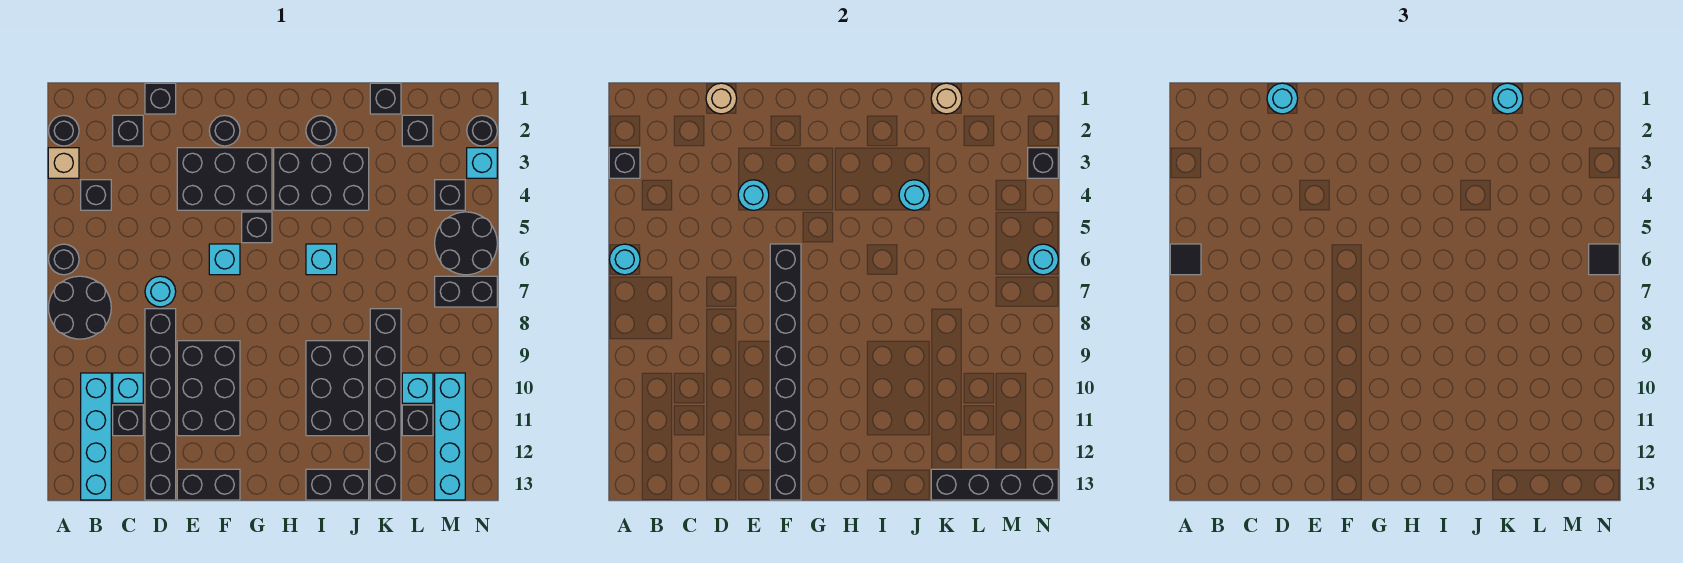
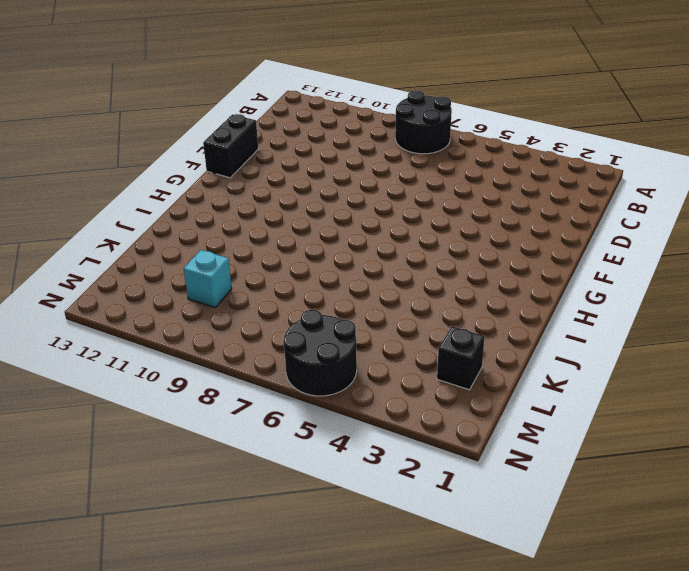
none -> black round brick A2 level 1
none -> tan brick A3 level 1
none -> black round brick A6 level 1
none -> black brick B4 level 1

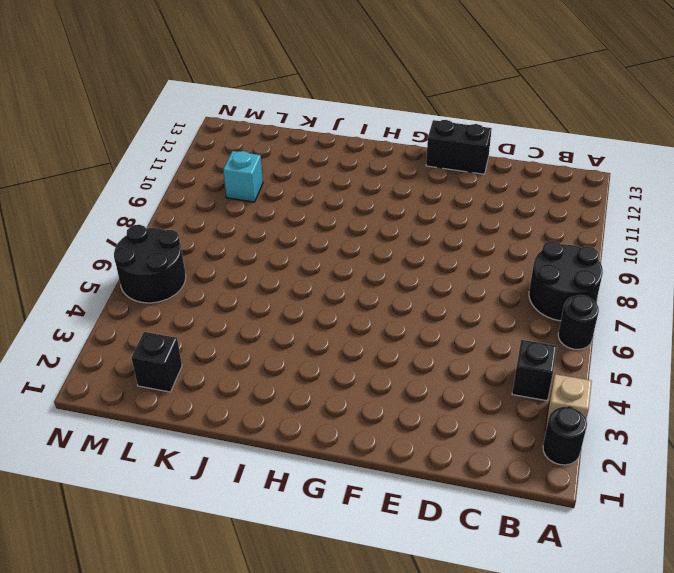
none -> cyan brick B10:B13 level 1
none -> black brick C2 level 1
none -> cyan brick C10 level 1
none -> black brick C11 level 1

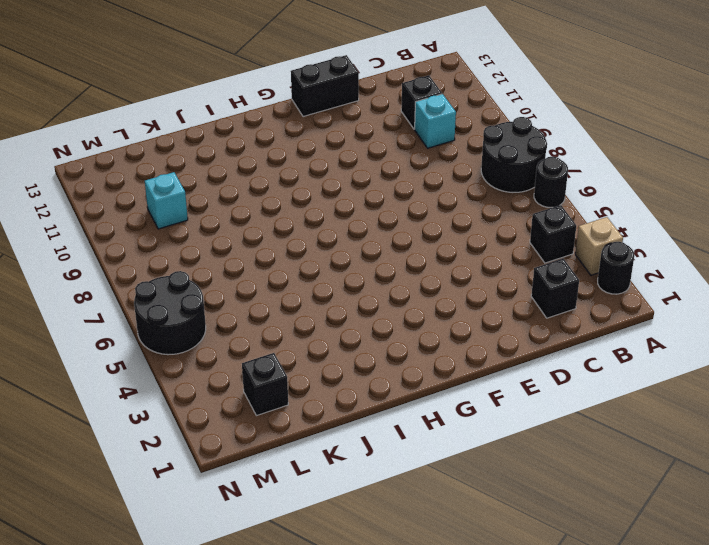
none -> cyan brick B10:B13 level 1
none -> black brick D1 level 1
none -> cyan round brick D7 level 1
none -> black brick D8:D13 level 1

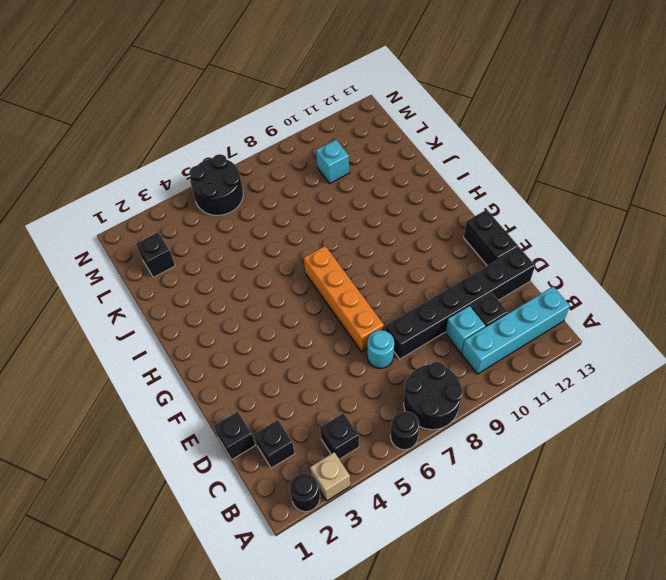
orange brick E7:H7 level 1 -> none
none -> black brick E3:G4 level 1
none -> black brick E9:F11 level 1
none -> black round brick F2 level 1
none -> cyan brick F6 level 1

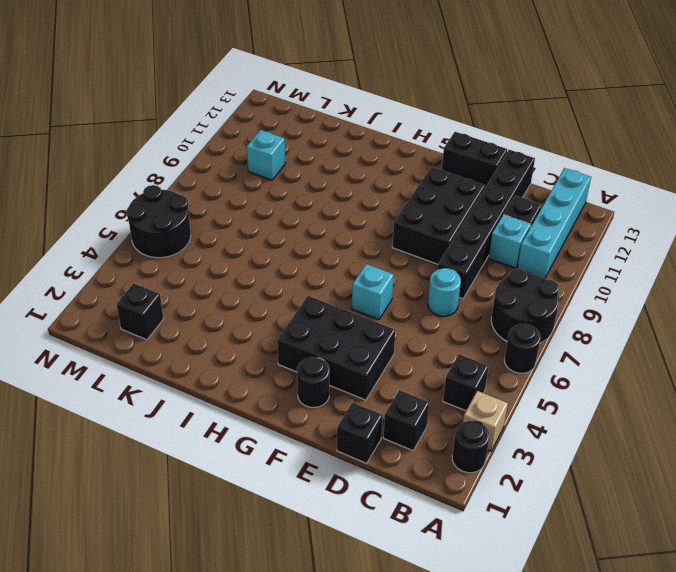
none -> black brick G5 level 1
none -> black brick H3:J4 level 1
none -> black round brick I2 level 1
none -> cyan brick I6 level 1

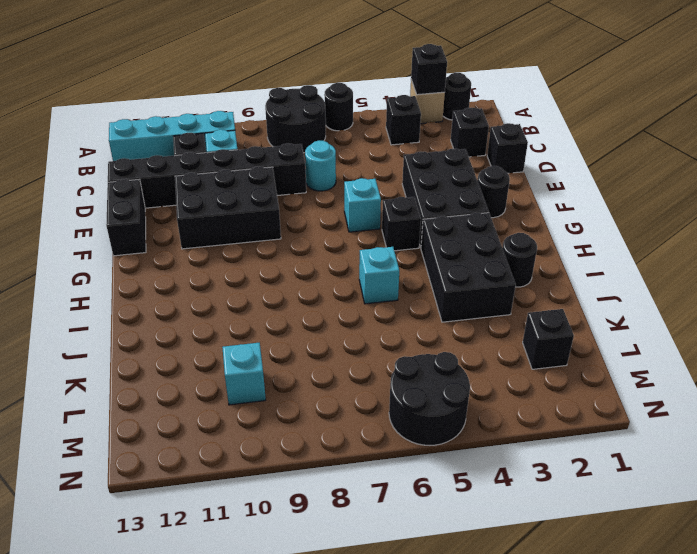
none -> black brick I9:J11 level 1
none -> black brick I13:J13 level 1
none -> black brick K1 level 1
none -> black brick K8:K13 level 1

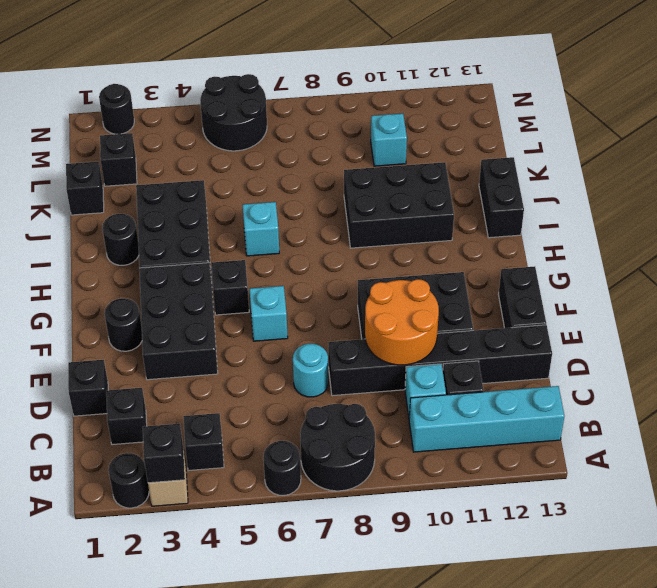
orange round brick D9:E10 level 2 -> none
none -> black brick K8:K13 level 1
none -> black brick L11 level 1
none -> black brick M4 level 1
none -> black brick M7:N7 level 1

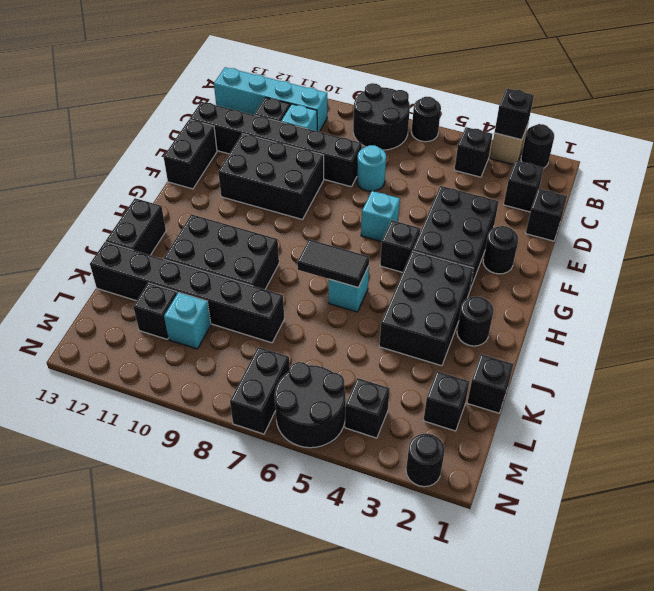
black tile I6:I7 level 2 -> none
none -> cyan brick M10:M13 level 1
none -> cyan brick N3 level 1
none -> cyan round brick A6 level 2
none -> tan round brick D1 level 2

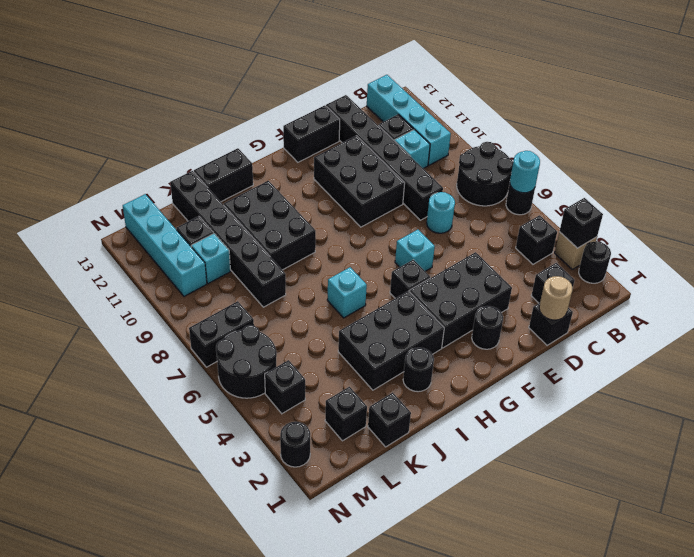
none -> cyan brick N3 level 1
none -> cyan round brick E4 level 2
none -> black brick F6:F13 level 2
none -> cyan round brick J4 level 2

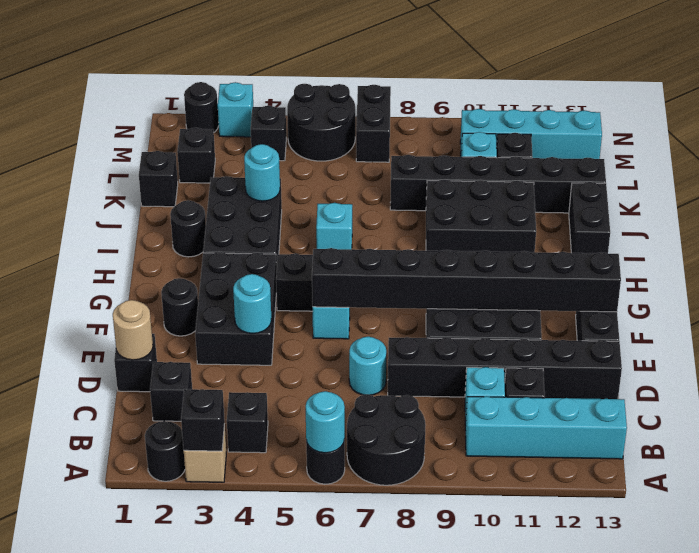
none -> tan round brick K1 level 2
none -> black brick K13:N13 level 2
none -> black brick N3 level 2
none -> cyan round brick N6 level 2

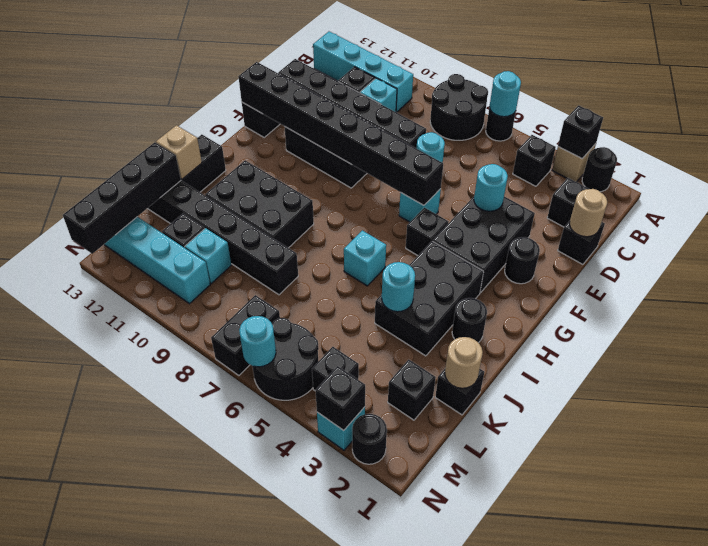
tan brick J13 level 2 -> none
none -> black tile A6 level 3
none -> cyan round brick D1 level 3
none -> cyan round brick K1 level 3
none -> black tile N6 level 3

